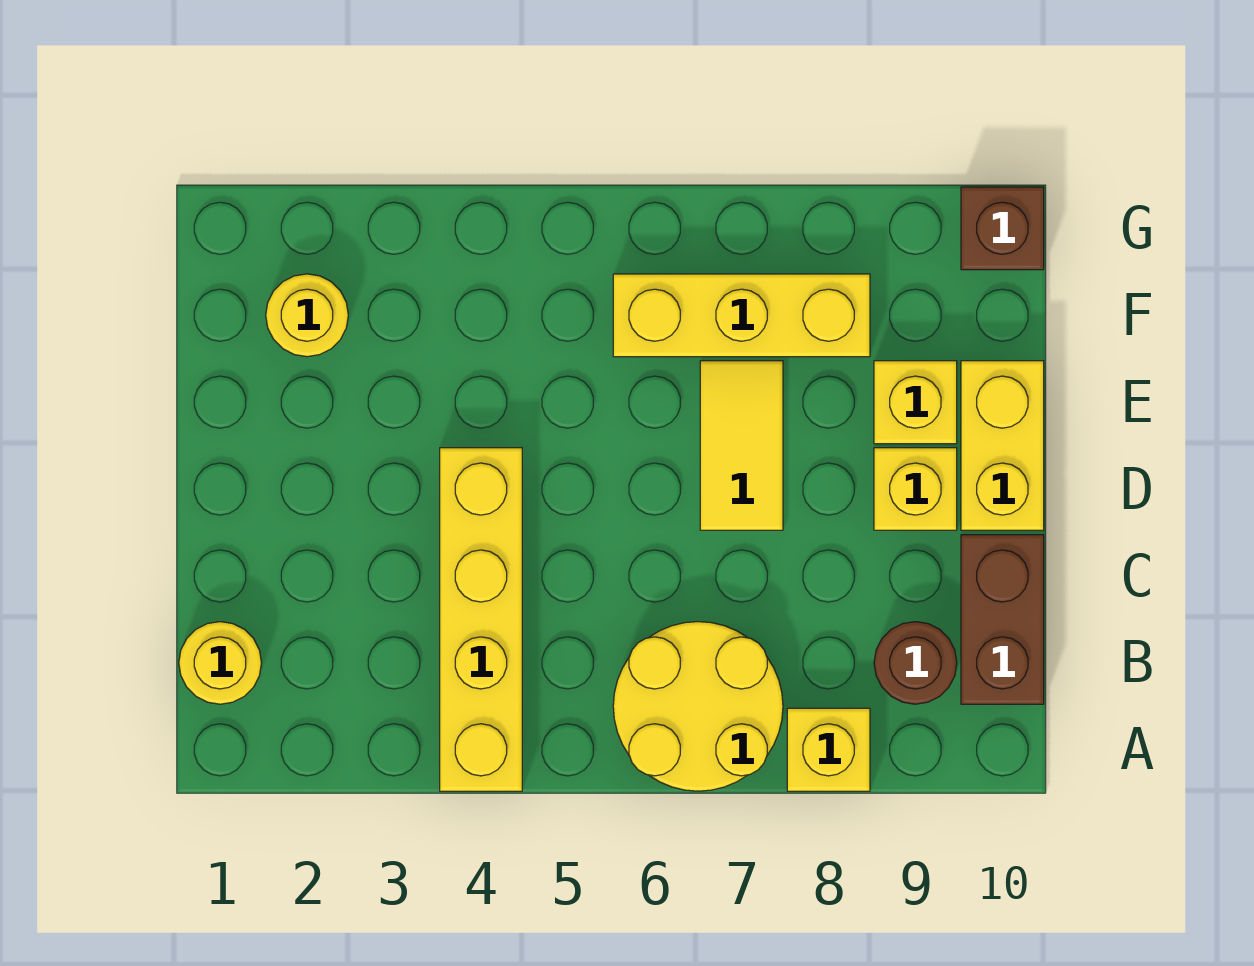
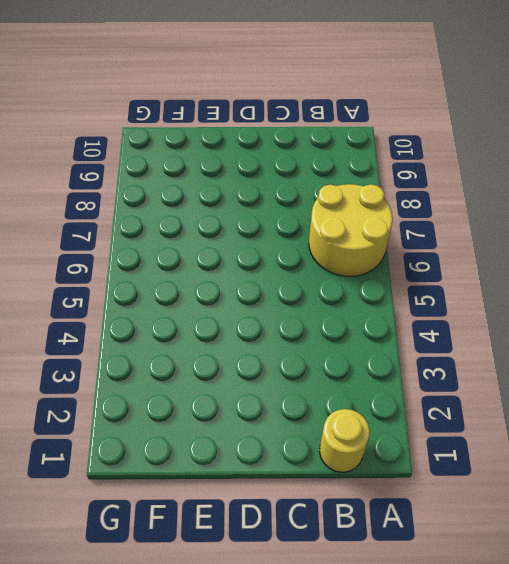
none -> yellow brick A4:D4 level 1
none -> yellow brick A8 level 1
none -> brown round brick B9 level 1

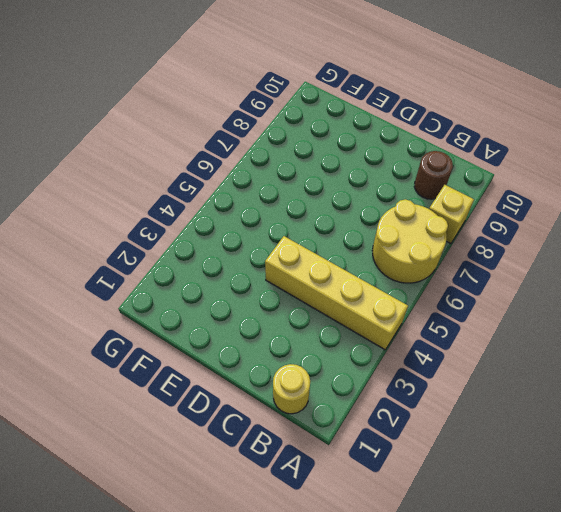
none -> brown brick B10:C10 level 1
none -> yellow tile D7:E7 level 1
none -> yellow brick D9 level 1

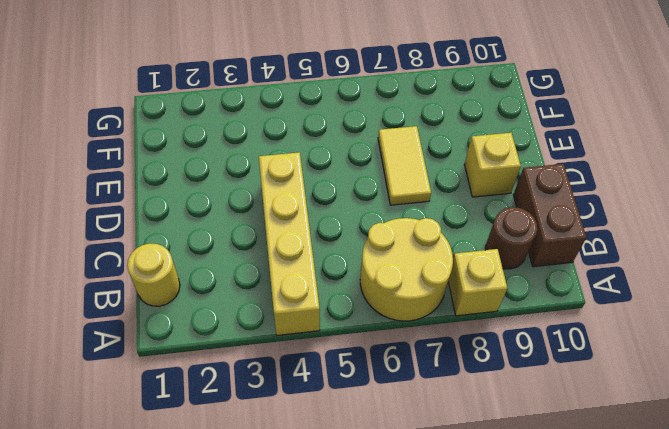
none -> yellow brick D10:E10 level 1
none -> yellow brick E9 level 1
none -> yellow round brick F2 level 1

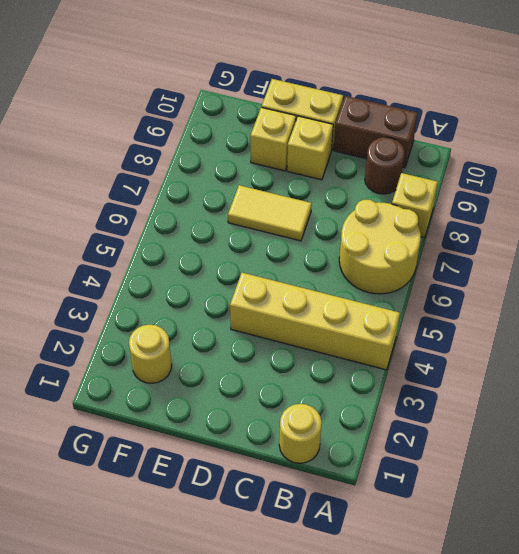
none -> yellow brick F6:F8 level 1
none -> brown brick G10 level 1

